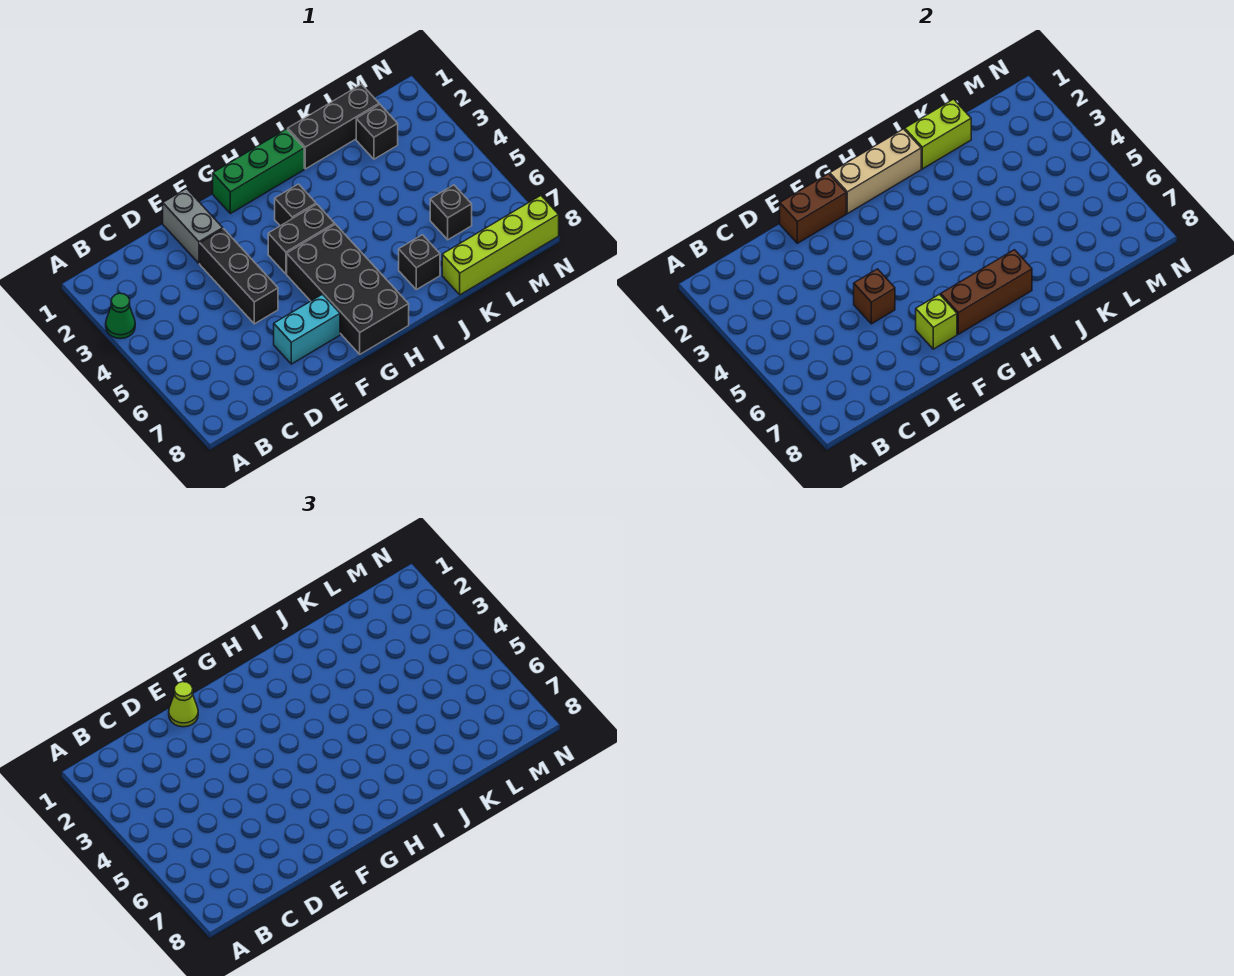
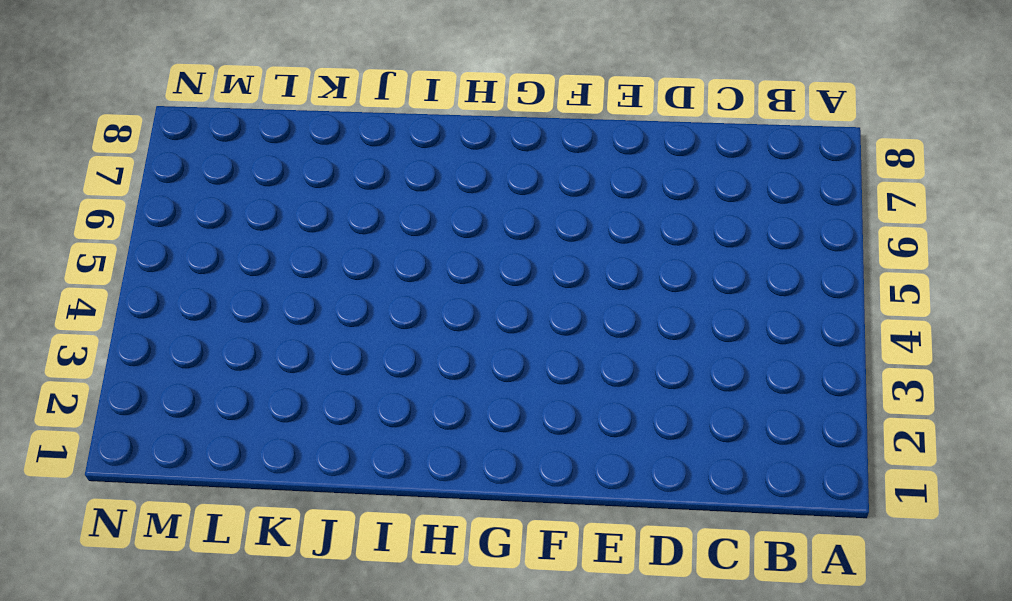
none -> green cone A3 level 1
none -> grey brick E1:E2 level 1
none -> black brick E3:E5 level 1

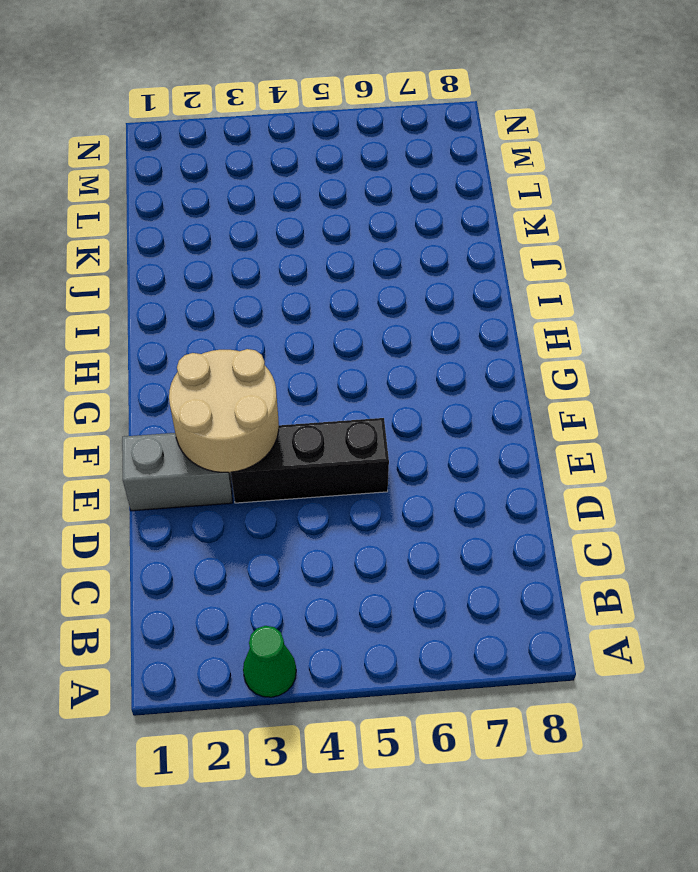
tan round brick E2:F3 level 2 -> none
none -> cyan brick E7:F7 level 1
none -> green brick G1:I1 level 1
none -> black brick G4:H4 level 1

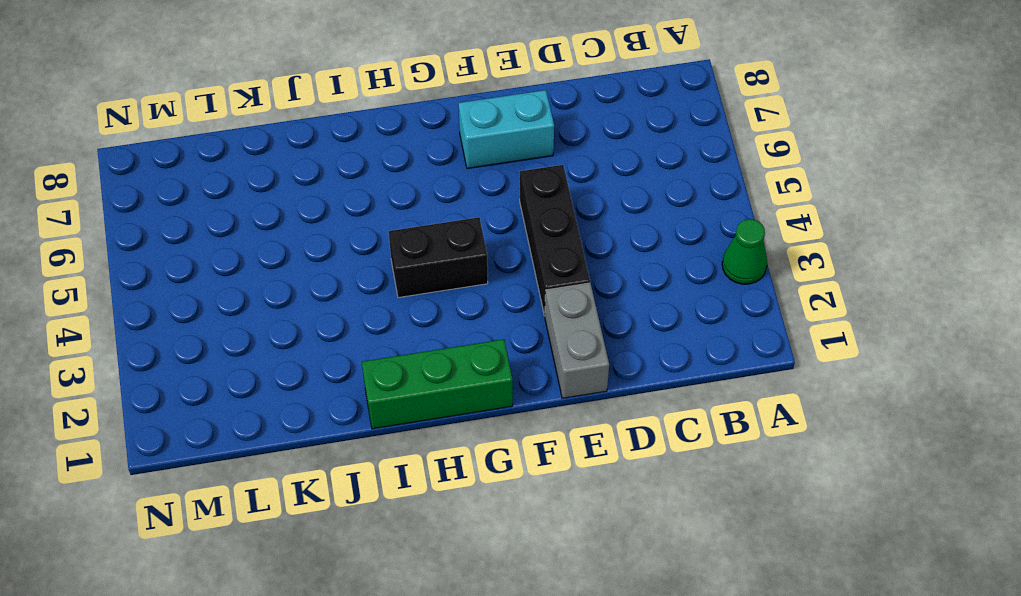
none -> black brick G5:H8 level 1
none -> black brick H3 level 1
none -> black brick J1:L1 level 1

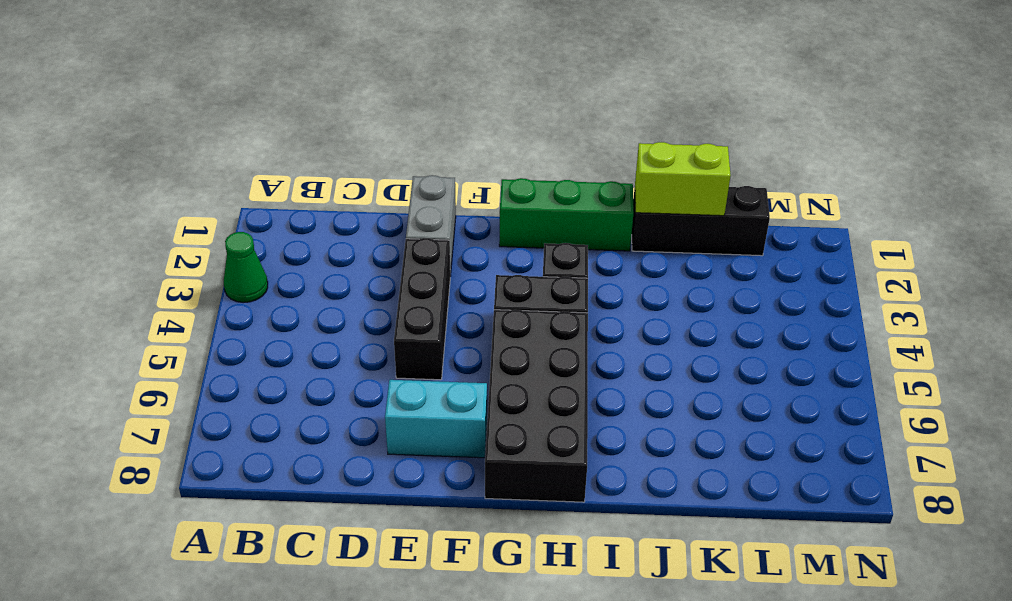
none -> black brick J7 level 1
none -> lime brick K8:N8 level 1
none -> black brick L2 level 1

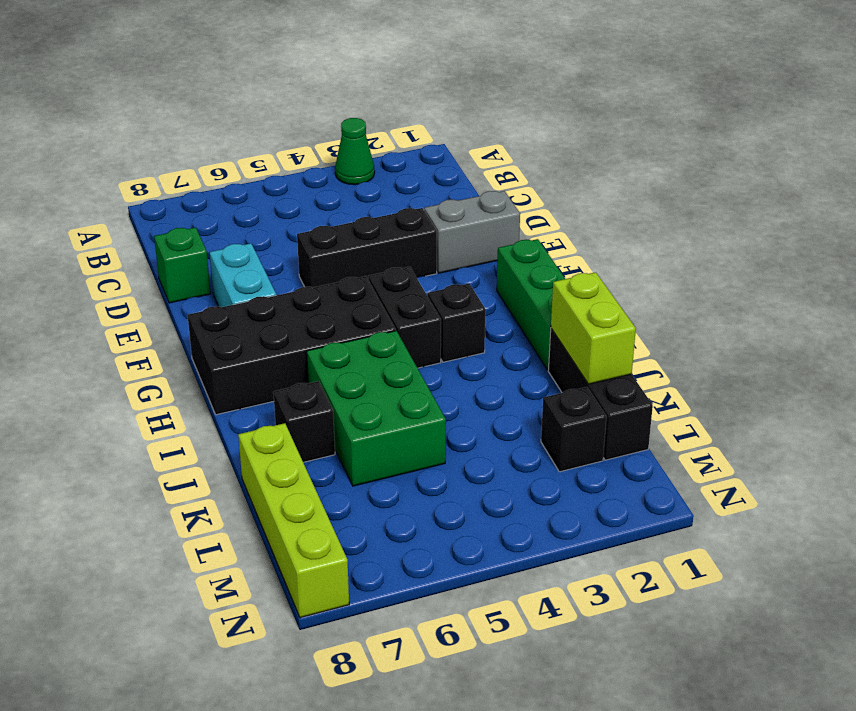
green brick D8 level 1 -> none
green brick I5:K6 level 1 -> none
none -> black brick L6 level 1
none -> brown brick E1:F1 level 2
none -> brown brick E5 level 2

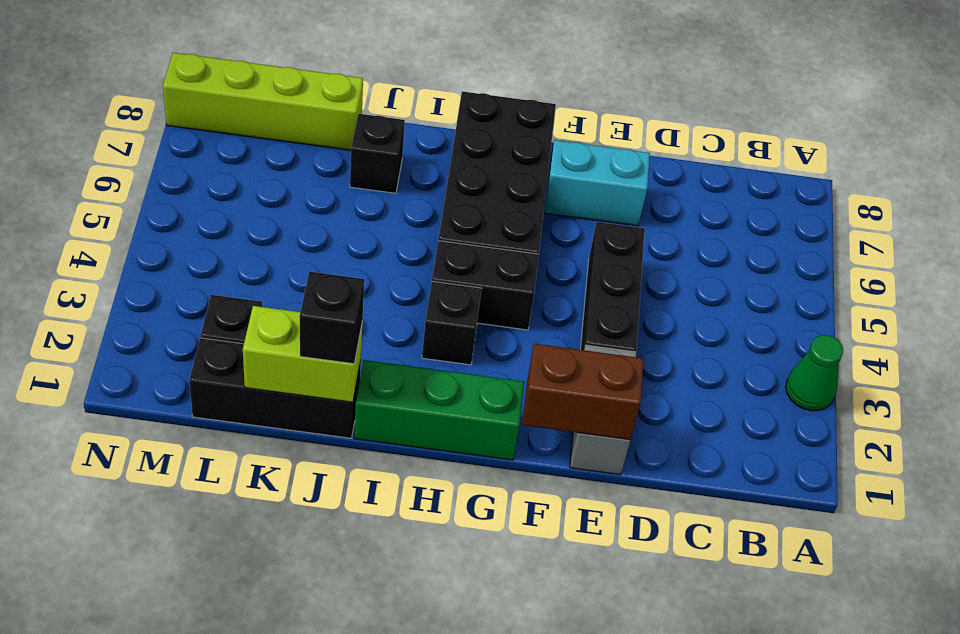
black brick J1 level 3 -> black brick L6 level 1
none -> brown brick E5 level 2
none -> lime brick F7 level 2
none -> tan brick G1:I1 level 2

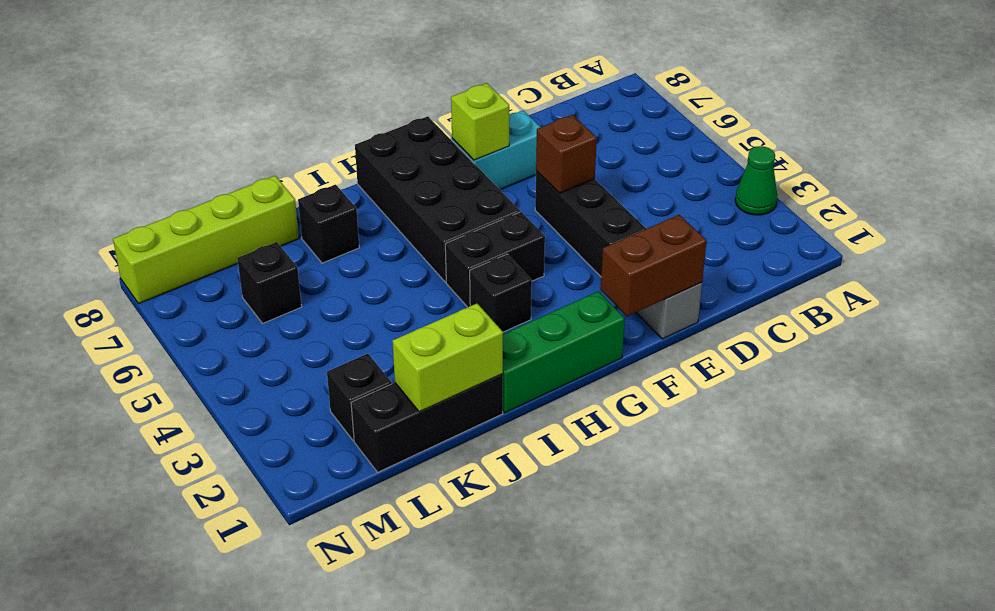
none -> tan brick G1:I1 level 2
none -> brown brick G7:I7 level 2
none -> lime cone E1 level 3

